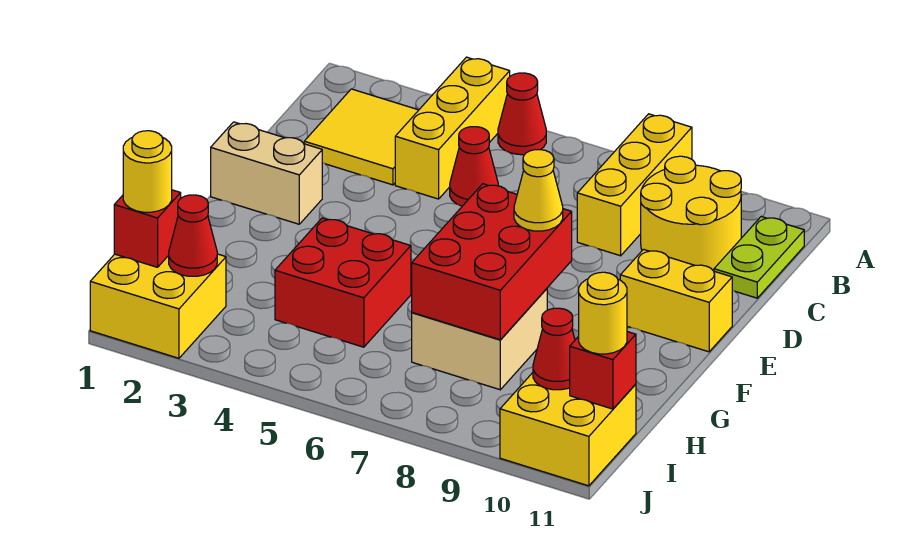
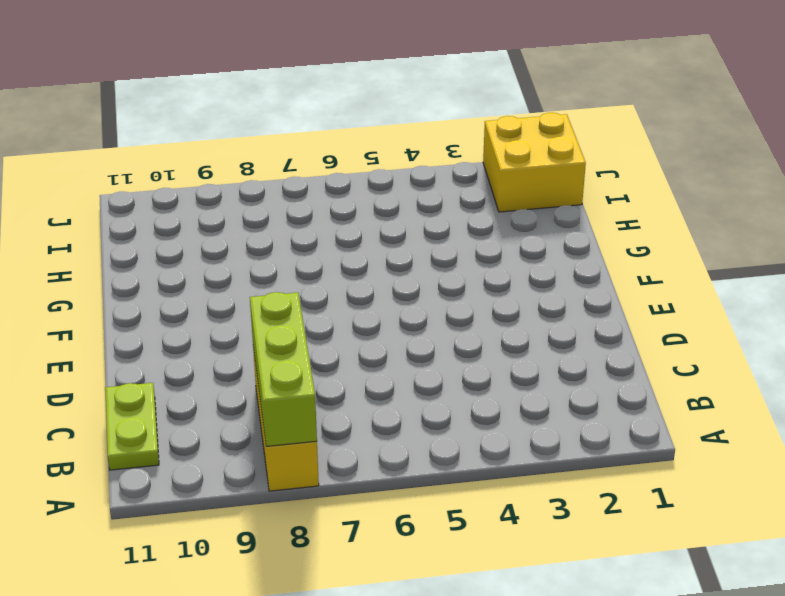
lime brick A8:C8 level 2 -> none
none -> yellow brick A4:C4 level 1
none -> red cone A5 level 1
none -> yellow tile B2:C3 level 1

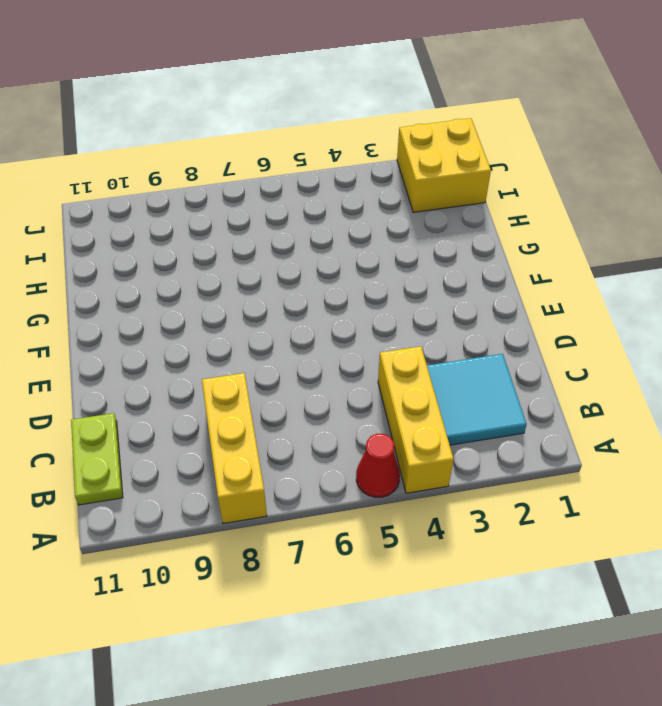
cyan tile B2:C3 level 1 -> yellow tile B2:C3 level 1
none -> yellow round brick B9:C10 level 1
none -> red cone C5 level 1
none -> tan brick E1:E2 level 1

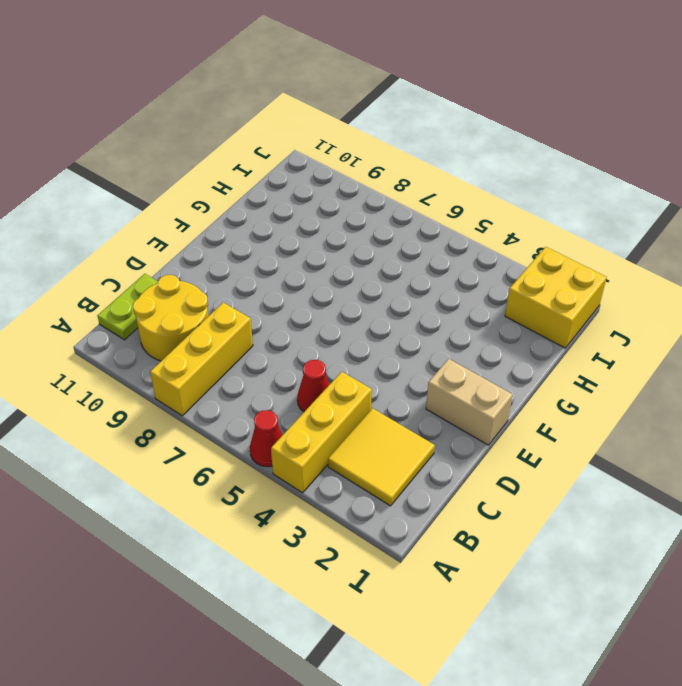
none -> yellow brick E10:E11 level 1
none -> red brick G4:H5 level 1
none -> tan brick G7:H8 level 1

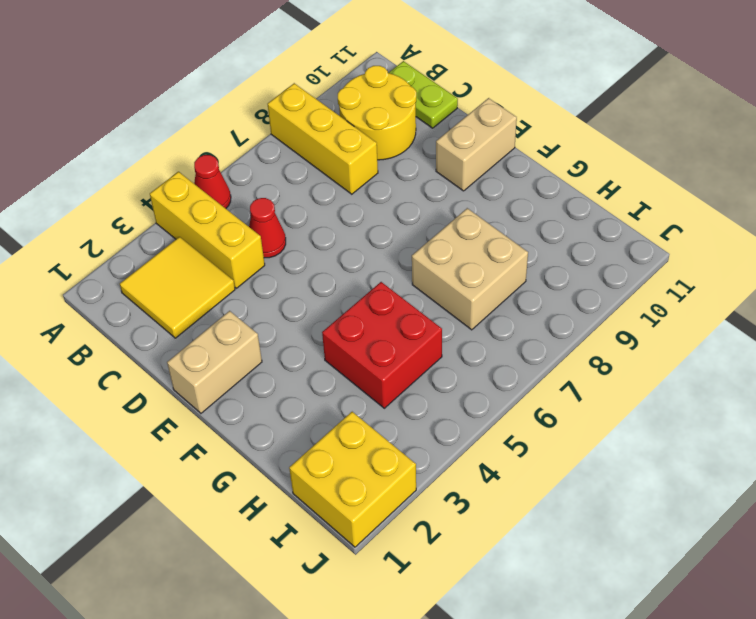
tan brick E10:E11 level 1 -> yellow brick E10:E11 level 1
none -> yellow brick I10:J11 level 1
none -> red brick F7:H8 level 2
none -> red brick I1 level 2

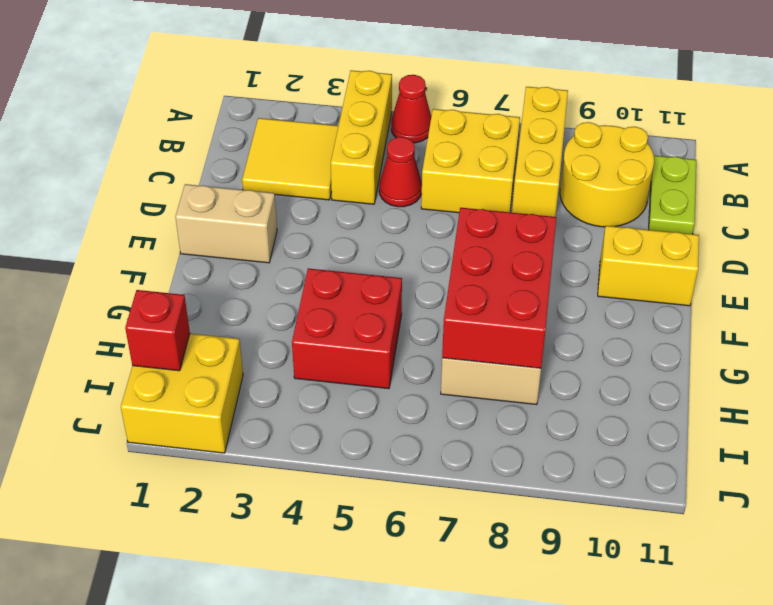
yellow brick B6:C7 level 1 -> yellow brick I10:J11 level 1
none -> red cone I2 level 2
none -> red cone I10 level 2
none -> red brick I11 level 2

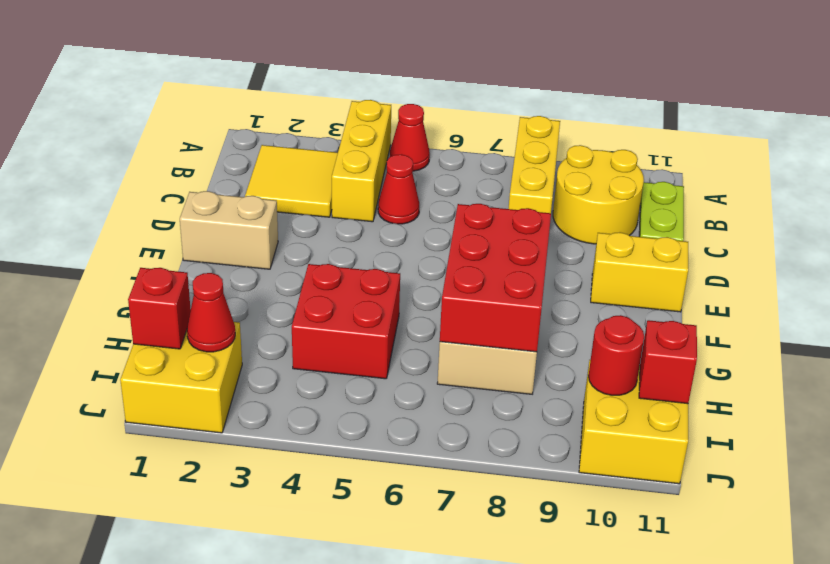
red round brick I10 level 2 -> red cone I10 level 2
none -> yellow cone F8 level 3
none -> yellow round brick I1 level 3
none -> yellow round brick I11 level 3

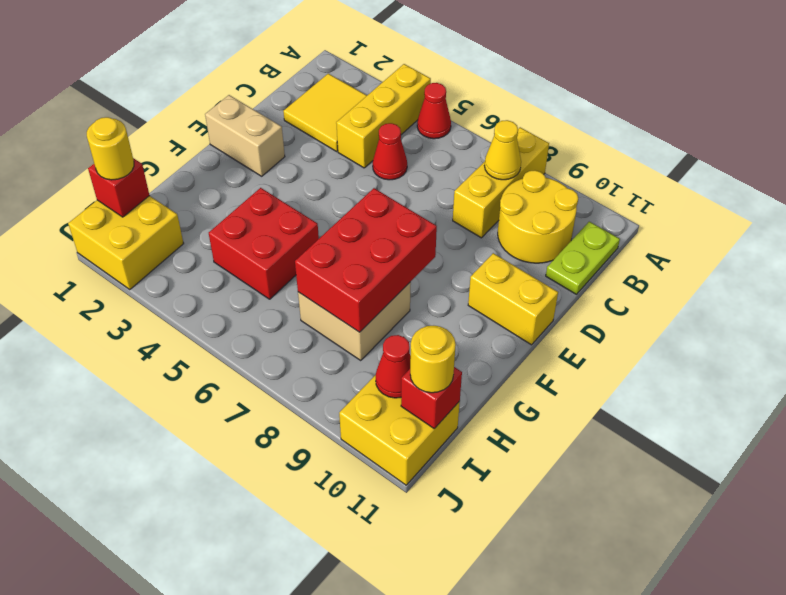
yellow cone B8 level 2 -> yellow cone F8 level 3
none -> red cone I2 level 2

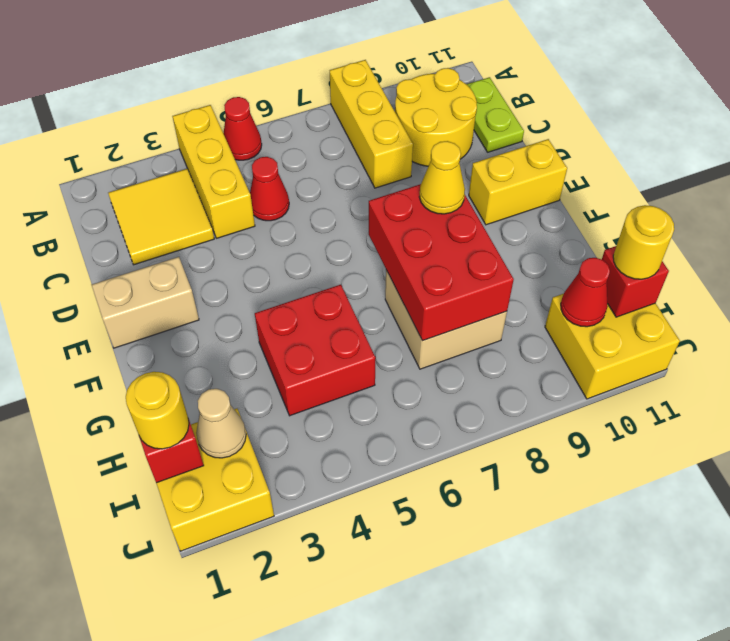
tan cone I2 level 2 -> red cone I2 level 2

